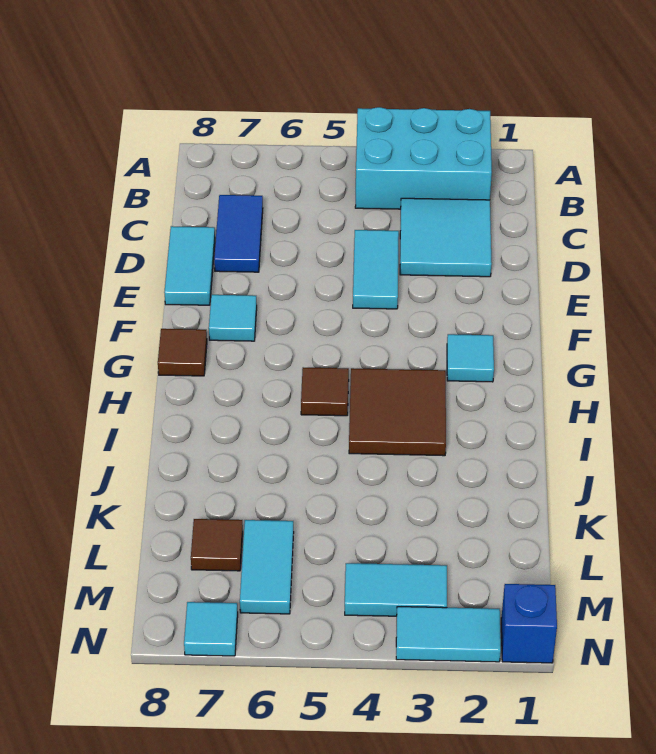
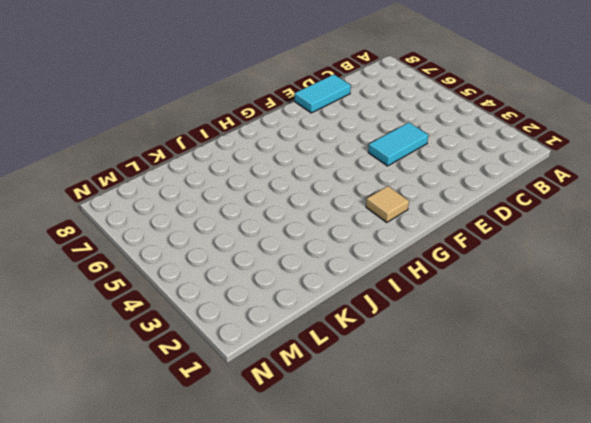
tan tile G2 level 1 -> cyan tile G2 level 1
none -> cyan brick A2:B4 level 1
none -> cyan tile C2:D3 level 1
none -> blue tile C7:D7 level 1

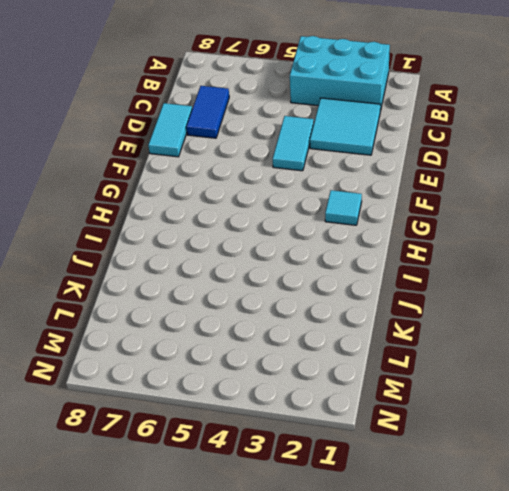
none -> cyan tile F7 level 1
none -> brown tile G8 level 1
none -> brown tile H3:I4 level 1

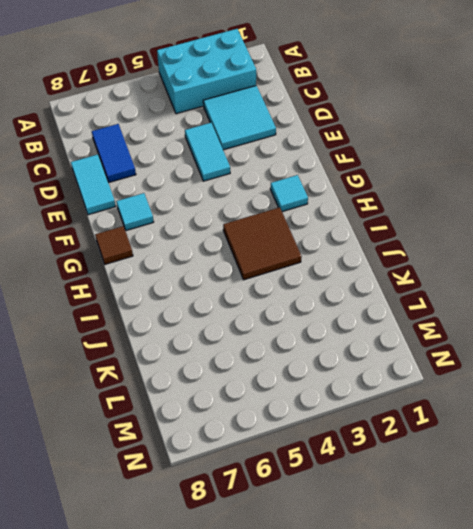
none -> brown tile H5 level 1
none -> cyan tile L6:M6 level 1
none -> brown tile L7 level 1

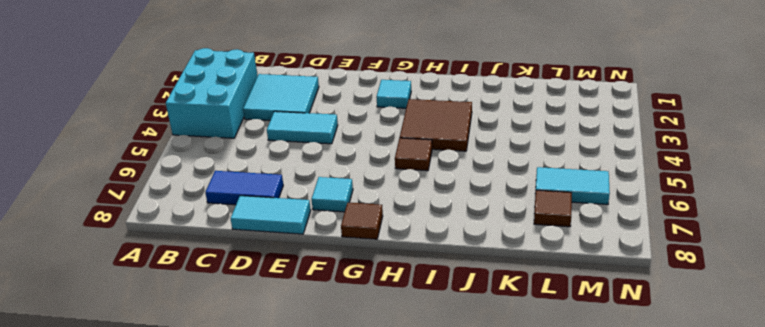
none -> cyan tile M3:M4 level 1
none -> blue brick N1 level 1
none -> cyan tile N2:N3 level 1

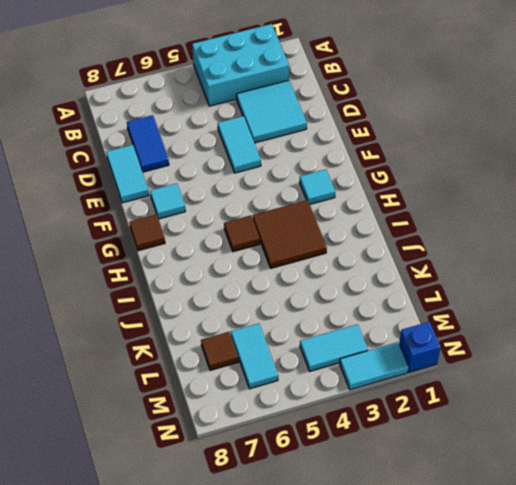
none -> cyan tile N7 level 1

